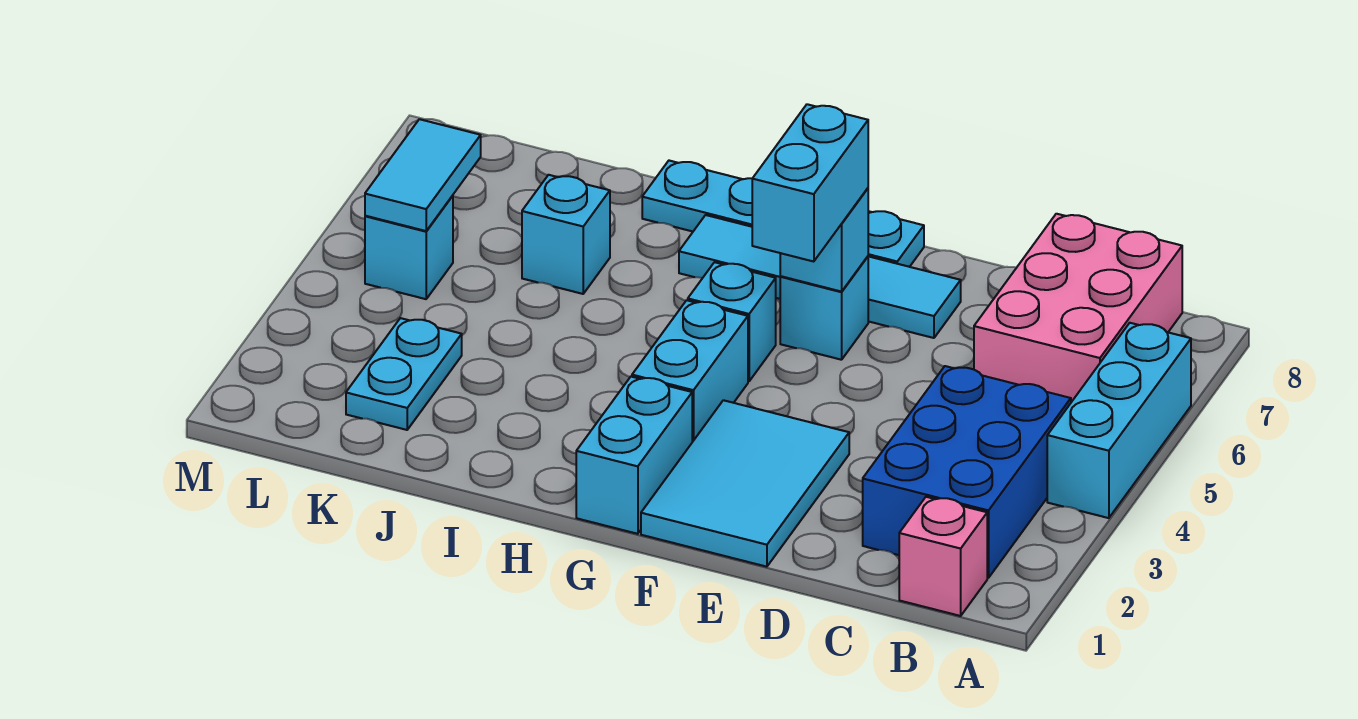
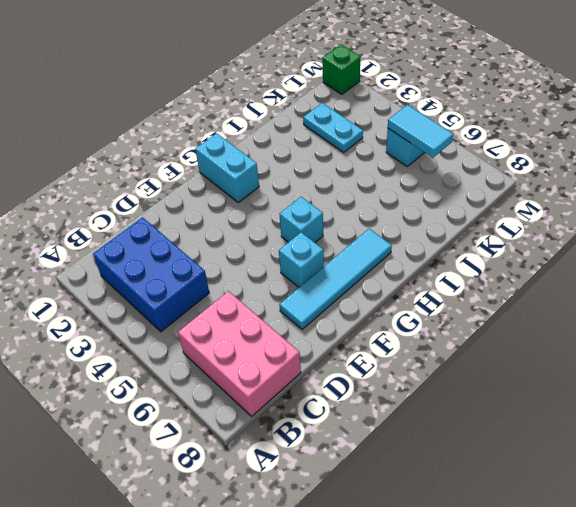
green brick M1 level 1 -> none
none -> cyan brick A4:A6 level 1
none -> pink brick B1 level 1
none -> cyan tile E1:F3 level 1

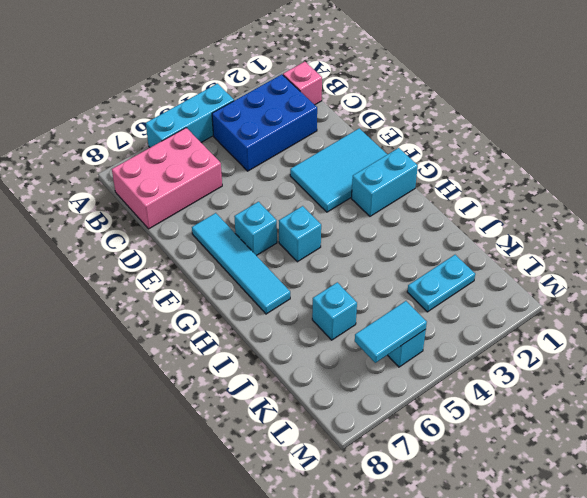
none -> cyan plate F8:I8 level 1
none -> cyan brick G3:G4 level 1
none -> cyan brick F6 level 2

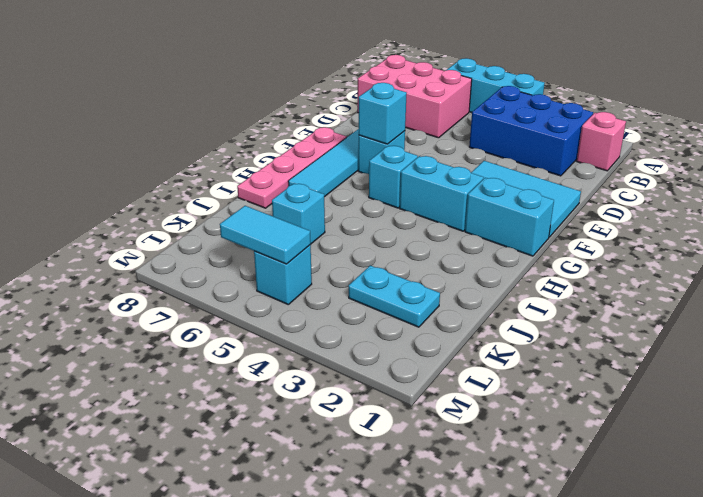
pink plate F8:I8 level 1 -> cyan plate F8:I8 level 1
none -> cyan brick F5:F6 level 3

